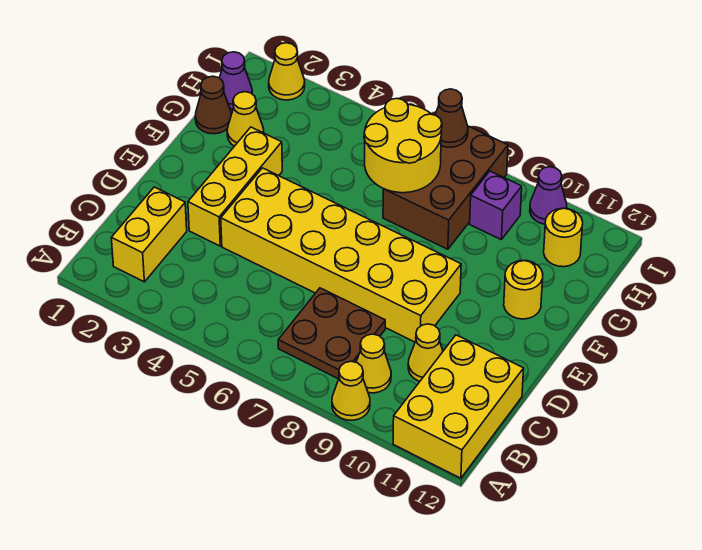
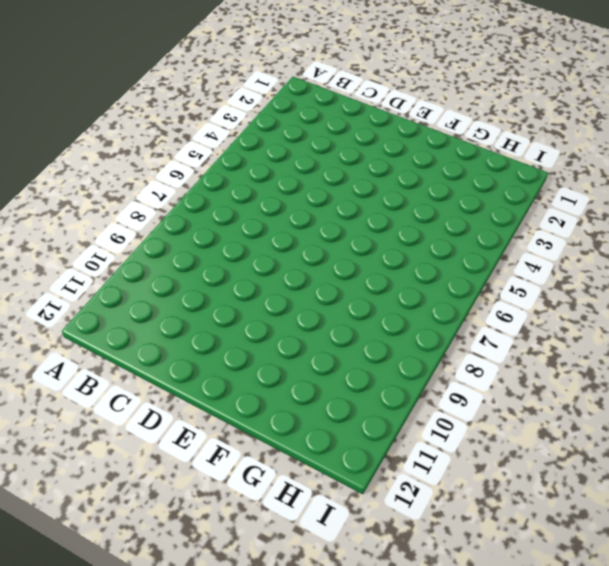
none -> yellow cone A9 level 1
none -> yellow brick A11:C12 level 1
none -> yellow brick B2:C2 level 1

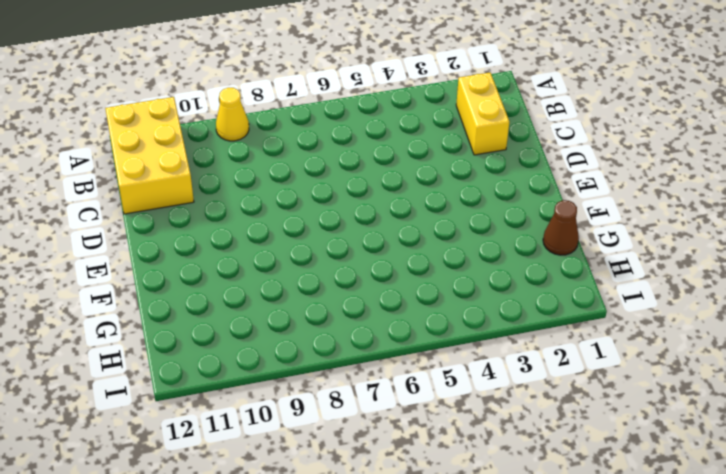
none -> brown plate B7:C8 level 1
none -> yellow cone B9 level 1
none -> yellow cone C10 level 1

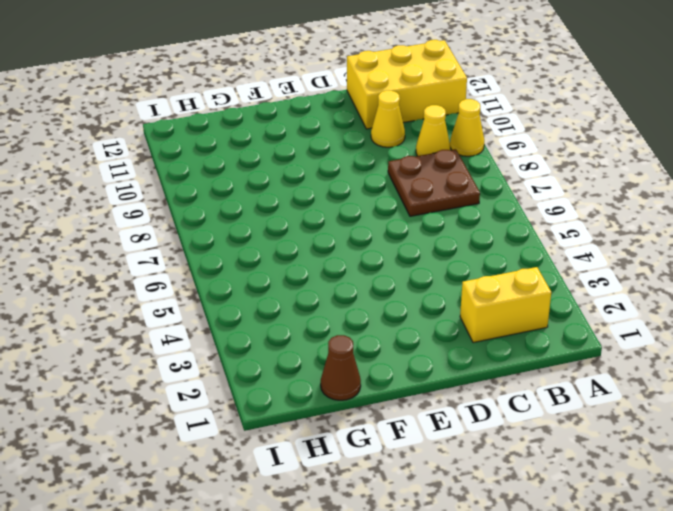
none -> yellow brick D3:F3 level 1
none -> yellow brick D4:E9 level 1
none -> yellow round brick F11 level 1

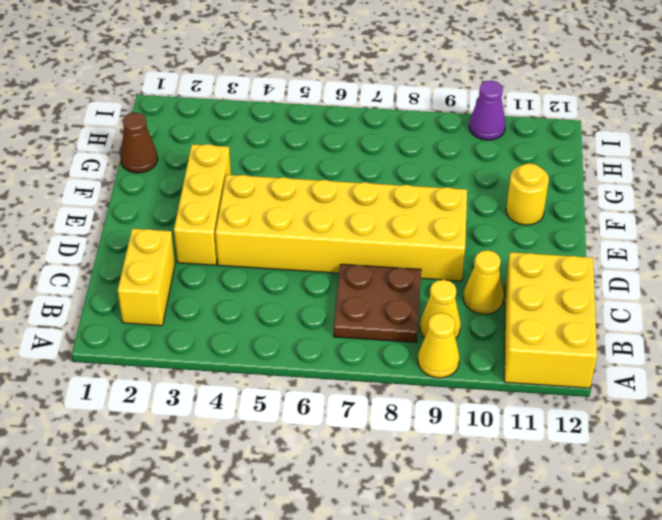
none -> yellow cone G2 level 1
none -> brown brick G7:I8 level 1
none -> purple cone H1 level 1

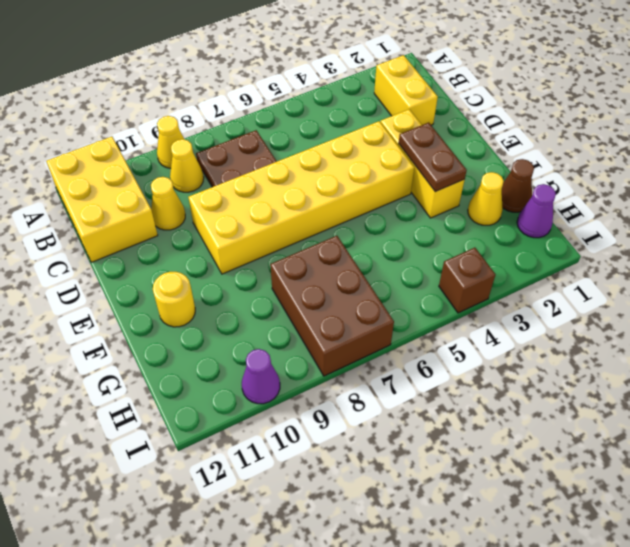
brown plate E3:F3 level 2 -> none
brown brick I4 level 1 -> none
none -> purple brick H9 level 1
none -> yellow round brick H11 level 1
none -> yellow cone I2 level 1

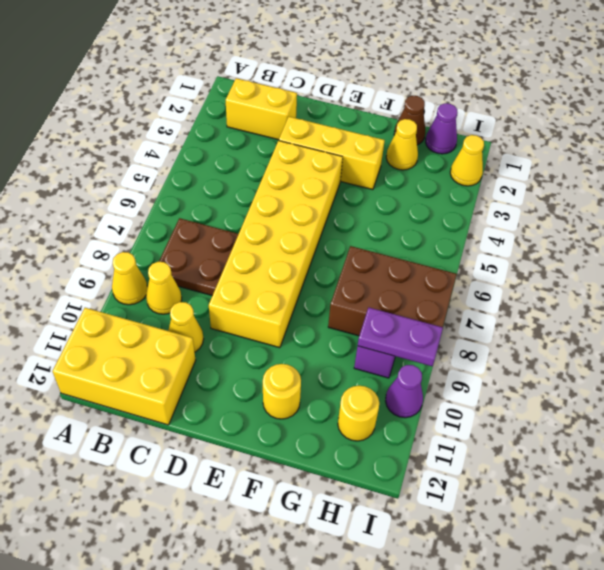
purple plate H9:I9 level 2 -> none
none -> yellow round brick G6:H7 level 2
none -> brown cone I7 level 2

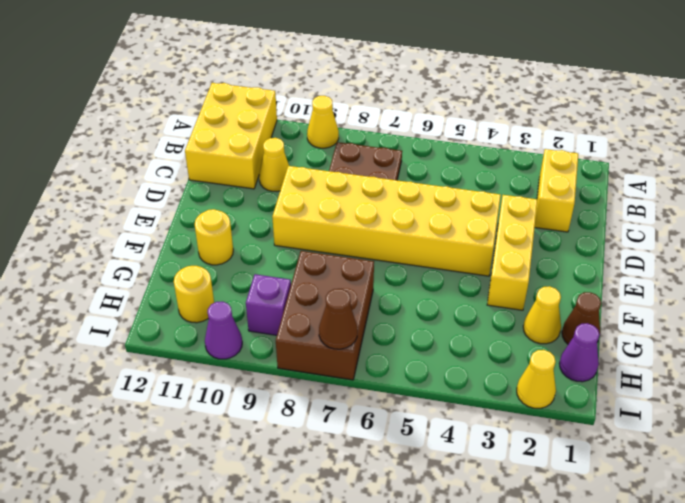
none -> yellow cone B9 level 1
none -> yellow round brick G6:H7 level 2

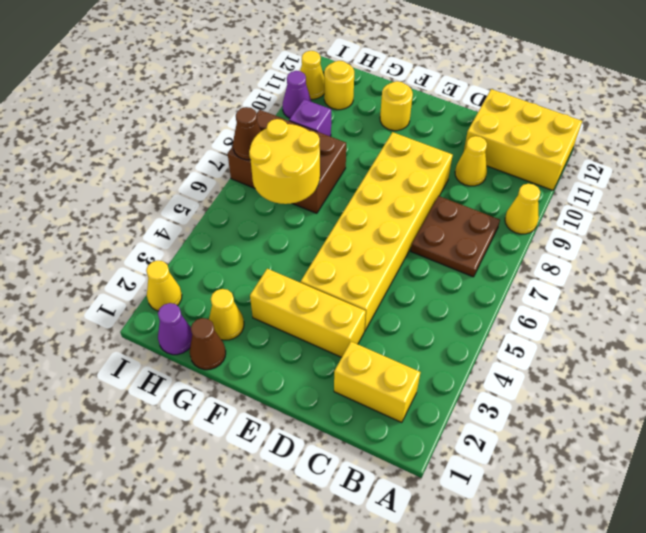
yellow cone I11 level 1 -> yellow cone B9 level 1

